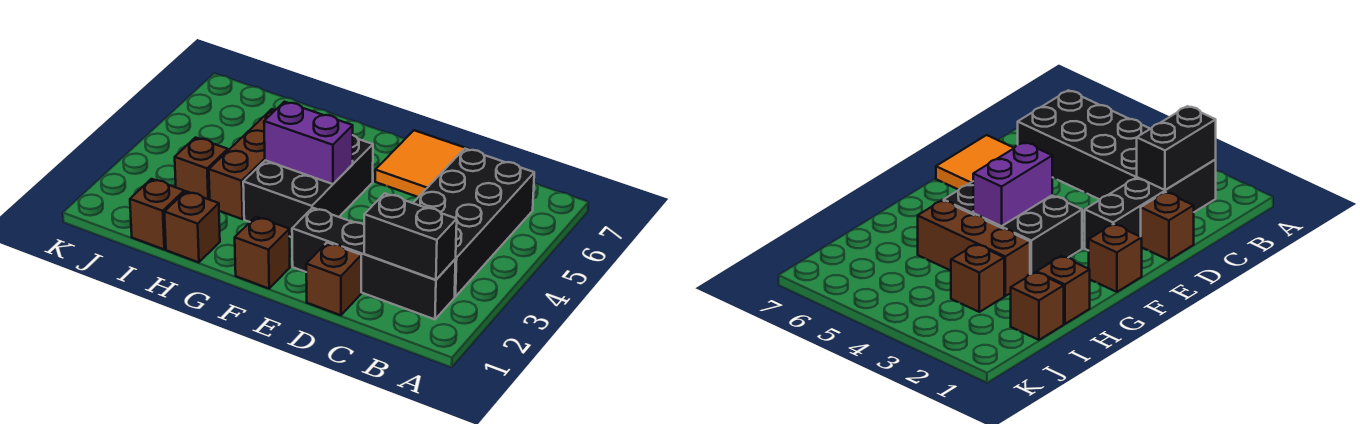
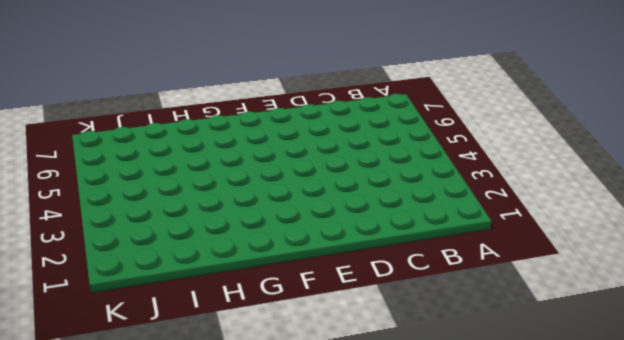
none -> black brick B2:E2 level 1
none -> black brick B3:C6 level 1
none -> brown brick D1 level 1

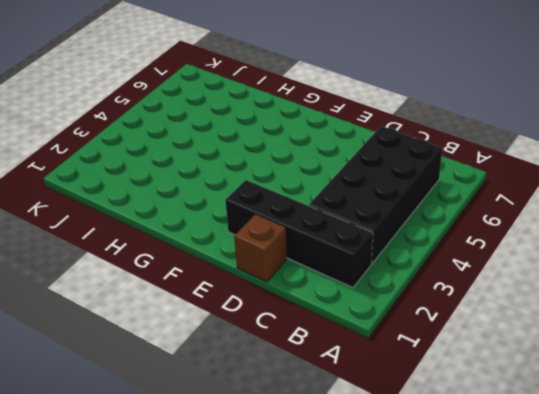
none -> orange tile D6:E7 level 1
none -> brown brick F1 level 1
none -> black brick F3:G5 level 1

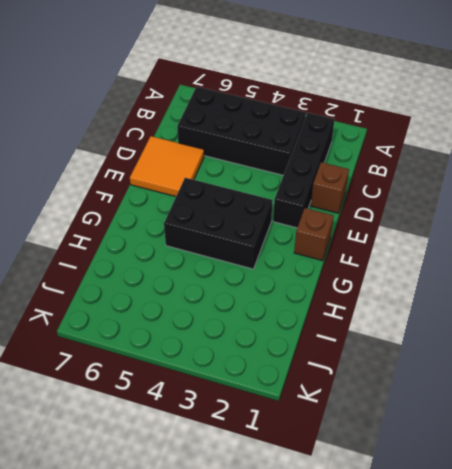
none -> brown brick H1 level 1
none -> brown brick H3:H5 level 1
none -> brown brick I1 level 1

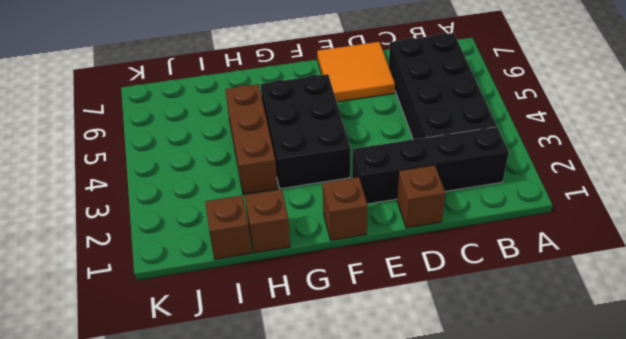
none -> brown brick I3 level 1
none -> black brick B2:C2 level 2
none -> purple brick F4:G4 level 2

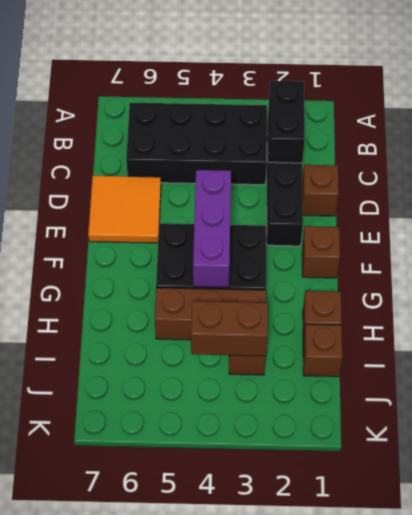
purple brick E4:G4 level 2 -> purple brick F4:G4 level 2
brown brick I3:I4 level 2 -> none

